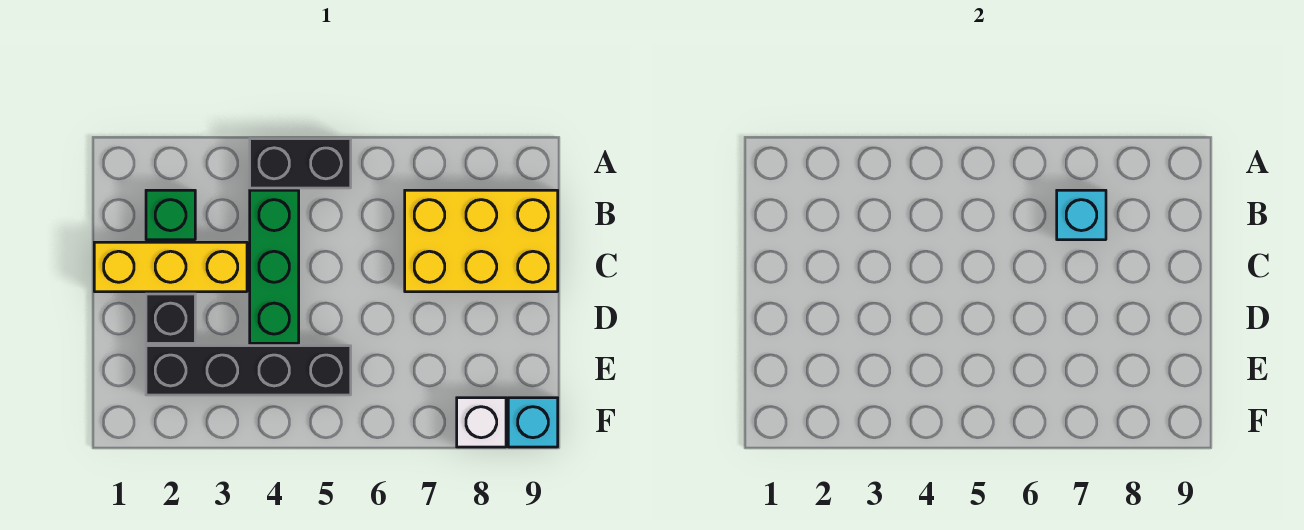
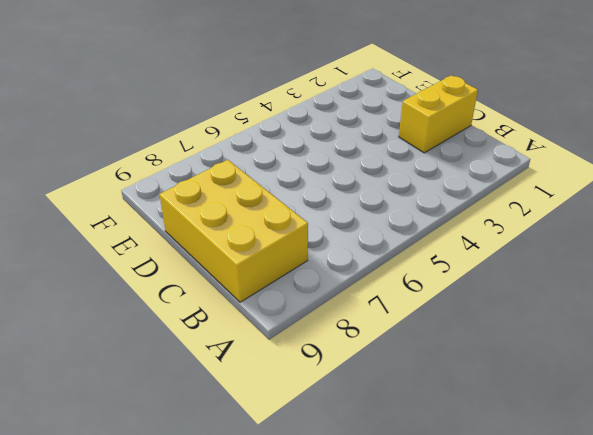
yellow brick B8:D9 level 1 -> yellow brick B7:C9 level 1
yellow brick C1:C2 level 1 -> yellow brick C1:C3 level 1
none -> black brick A4:A5 level 1
none -> green brick B2 level 1

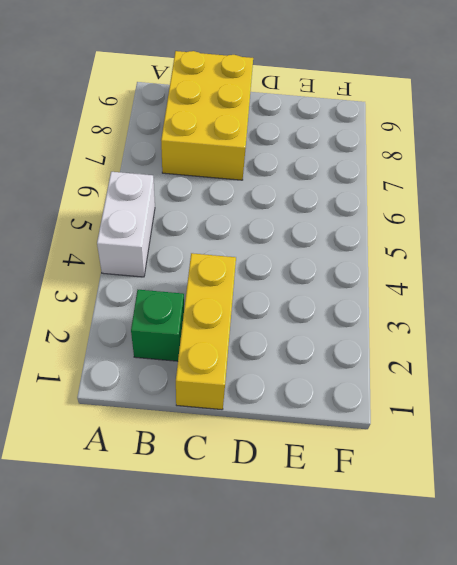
white brick A4:A5 level 1 -> black brick A4:A5 level 1
none -> green brick B4:D4 level 1
none -> black brick D2 level 1

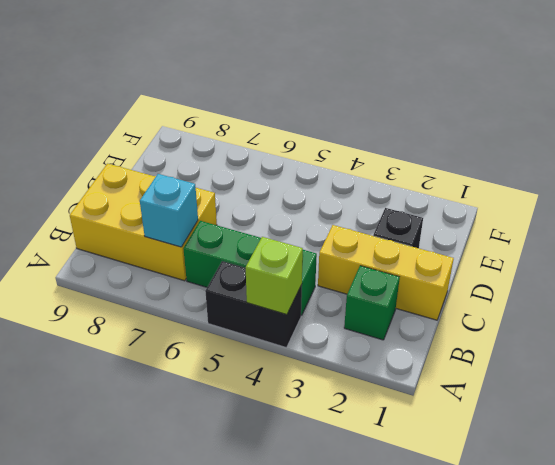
lime brick A4 level 2 -> none
green brick B4:B6 level 1 -> green brick B4:D4 level 1
none -> black brick E2:E5 level 1
none -> white brick F8 level 1

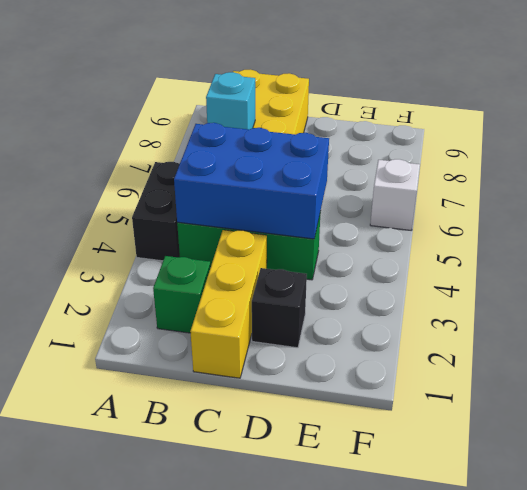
blue brick B4:D5 level 2 -> none
white brick F6 level 1 -> white brick F8 level 1
none -> black brick E2:E5 level 1
none -> cyan brick F9 level 1

